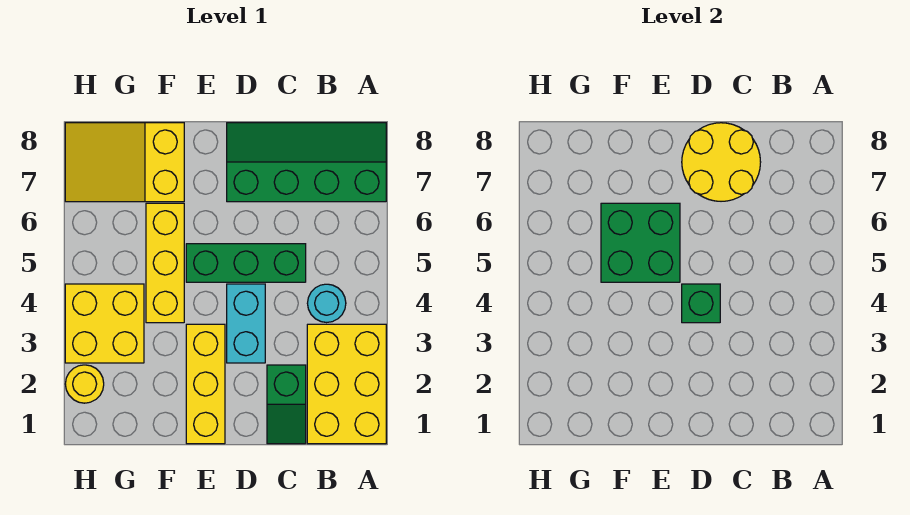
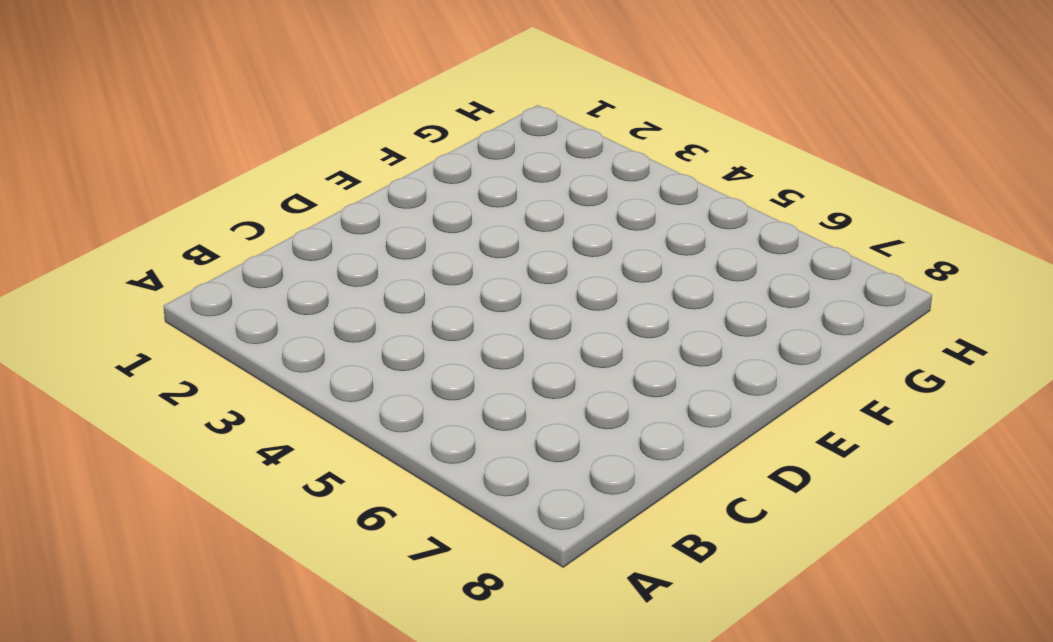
none -> yellow brick A1:B3 level 1
none -> green slope A7:D8 level 1 top 7
none -> cyan round brick B4 level 1

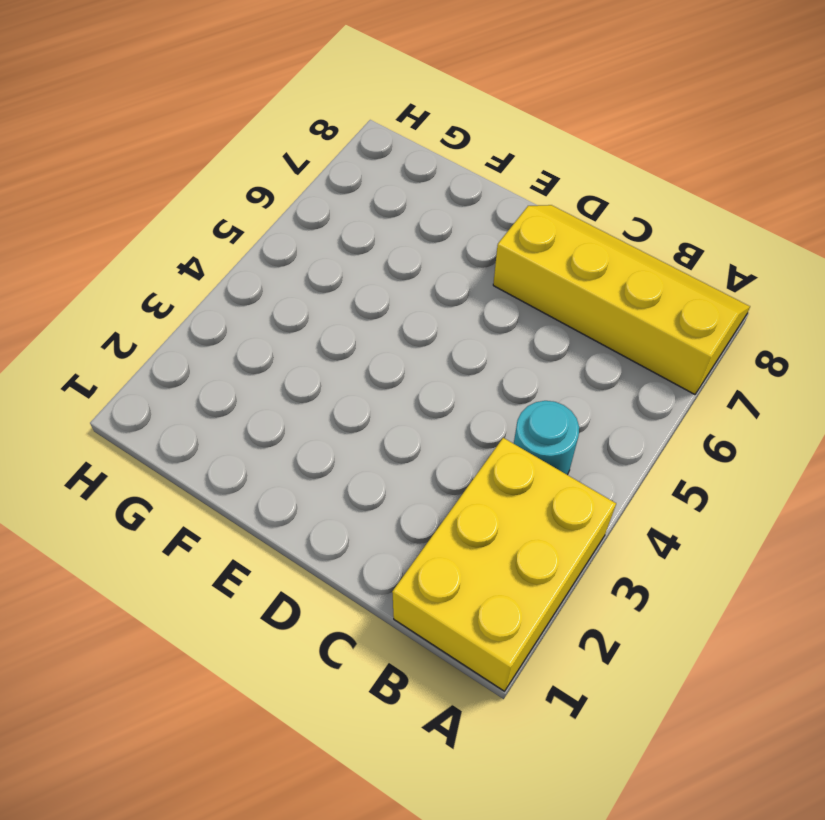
yellow slope A7:D8 level 1 top 7 -> green slope A7:D8 level 1 top 7
none -> green slope C1:C2 level 1 top 2
none -> green brick C5:E5 level 1
none -> cyan brick D3:D4 level 1

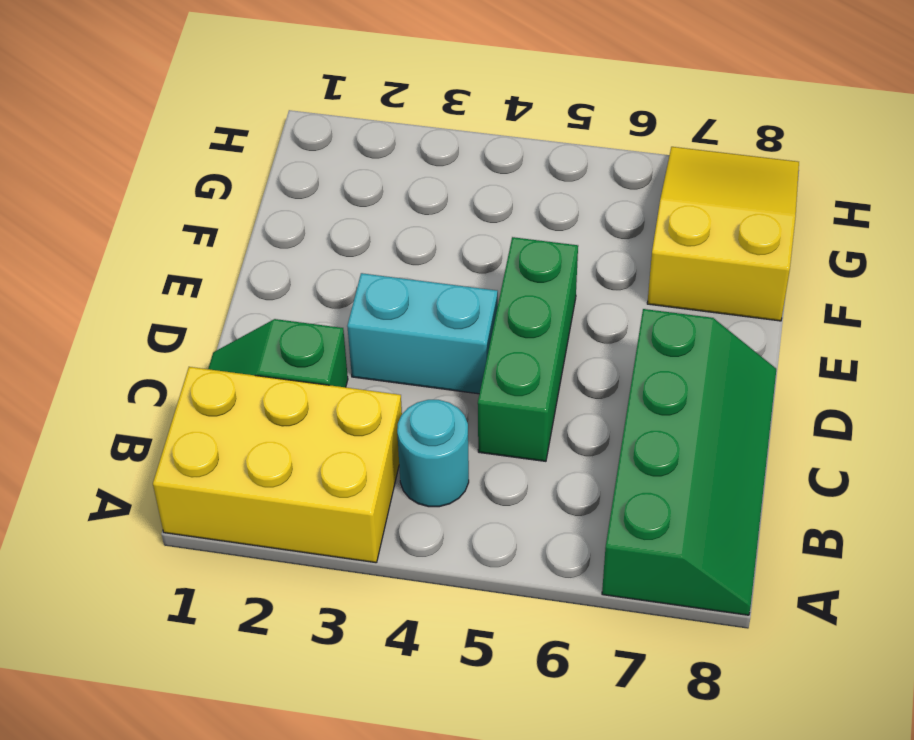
none -> yellow brick E1:E3 level 1
none -> yellow brick F4:F6 level 1
none -> yellow brick G3:H4 level 1

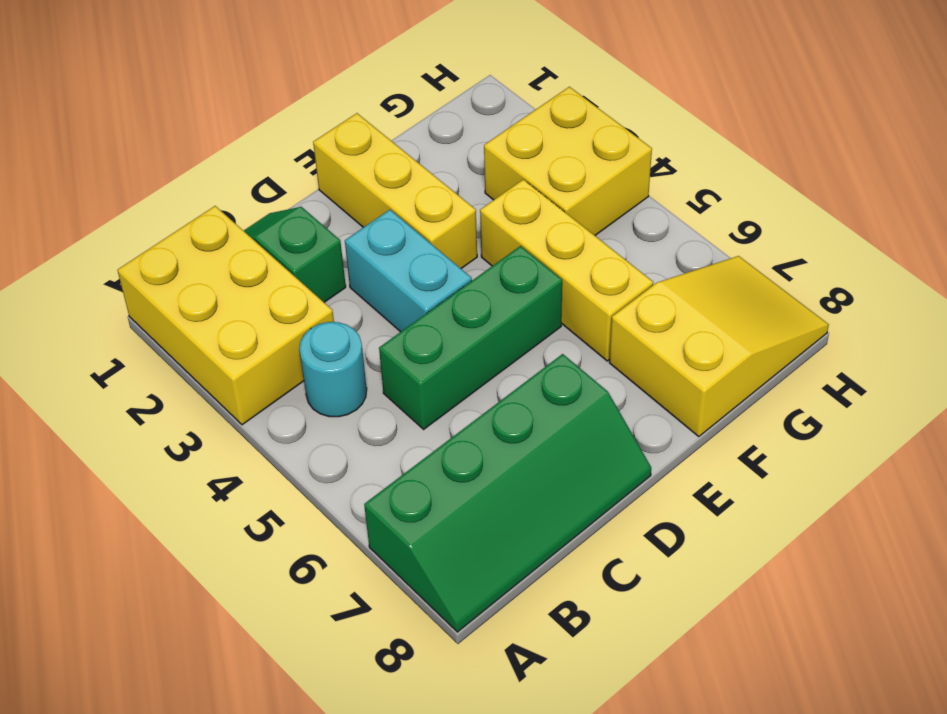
none -> yellow round brick H2 level 1
none -> yellow round brick C7:D8 level 2
none -> green brick D4 level 2

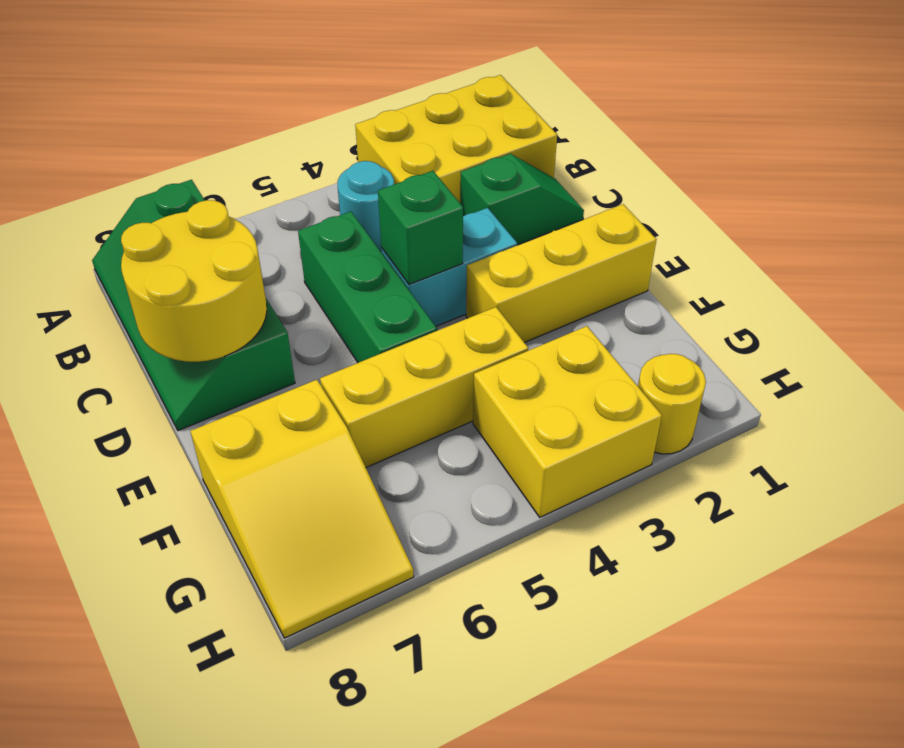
none -> green brick E5:F6 level 2

